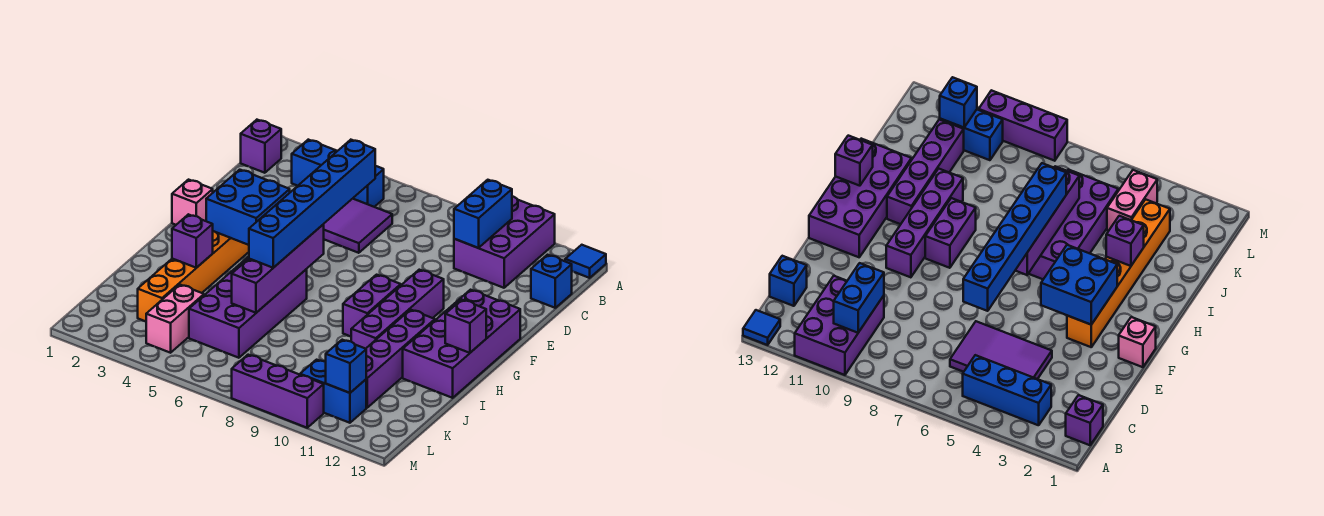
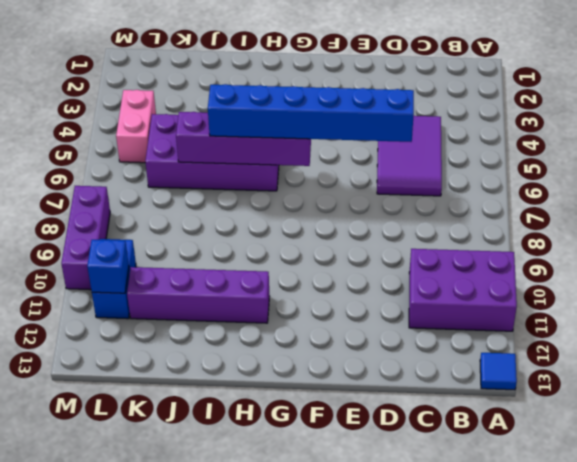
pink brick L4:L5 level 1 -> pink brick K4:L4 level 1
none -> purple brick B1 level 1
none -> blue brick B3:B5 level 1
none -> blue brick C13 level 1

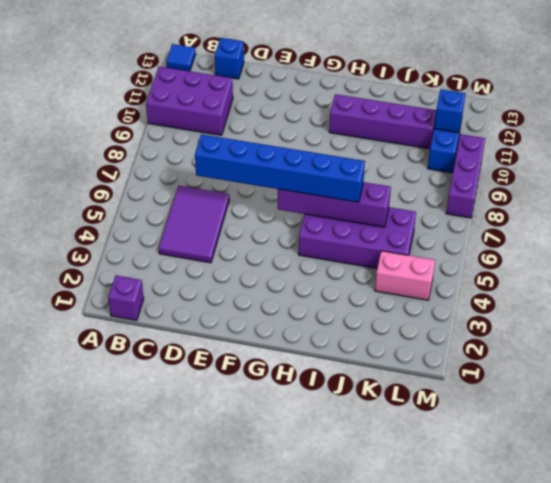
none -> blue brick B3:B5 level 1
none -> pink brick F1 level 1
none -> orange brick F3:K3 level 1

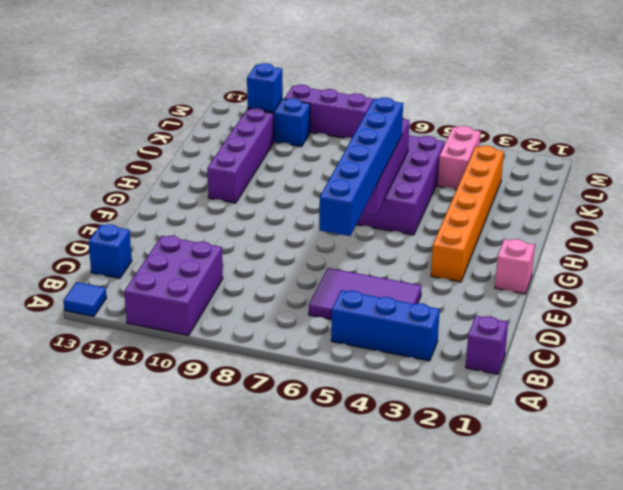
none -> purple brick F10:I10 level 1
none -> purple brick F12:I13 level 1
none -> purple brick G9:H9 level 1

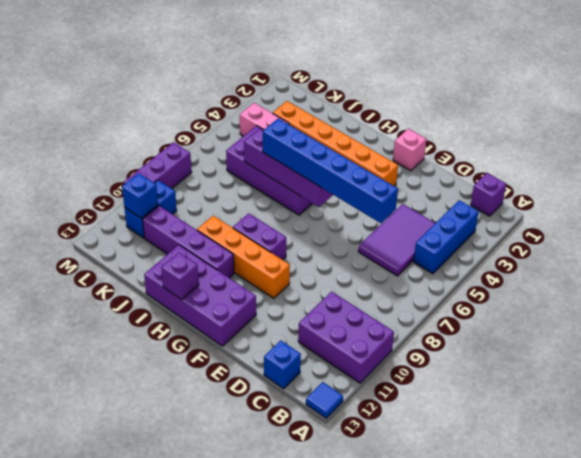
orange brick F10:I10 level 1 -> purple brick F10:I10 level 1
none -> blue brick B10:C10 level 2
none -> blue brick F3:G4 level 2
none -> purple brick I3 level 2

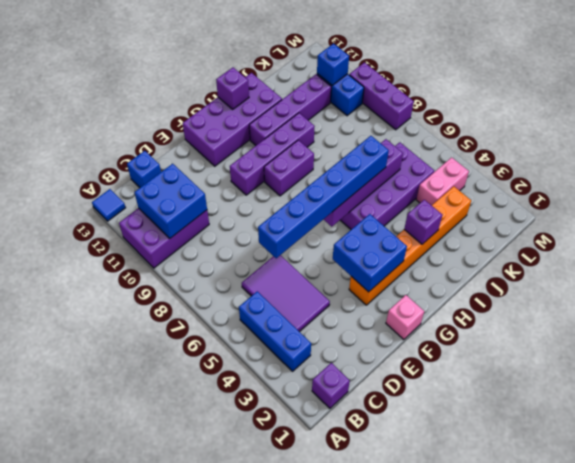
blue brick B10:C11 level 2 -> blue brick B10:C10 level 2

